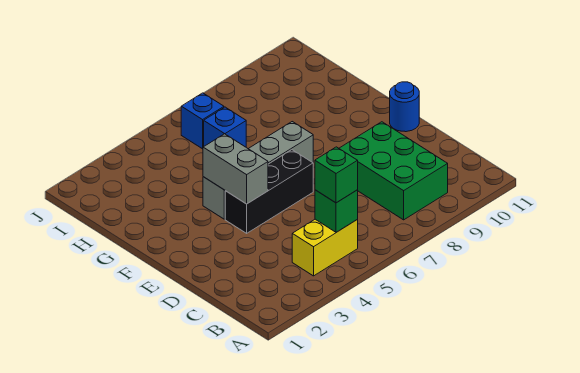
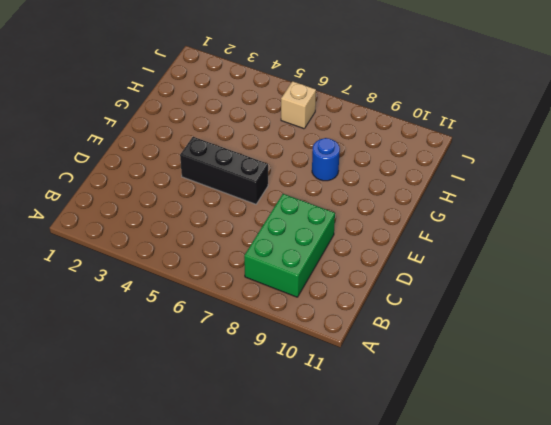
blue round brick G8 level 1 -> blue round brick E11 level 1
tan brick I6 level 1 -> blue brick I6 level 1
none -> yellow brick B4:B5 level 1
none -> grey brick F4:F7 level 1

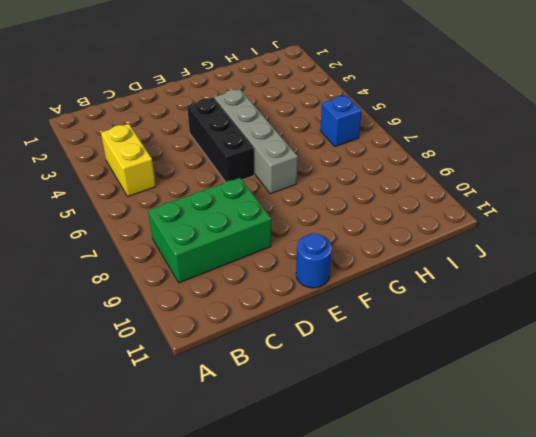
none -> blue brick H6 level 1
none -> green brick B5 level 2

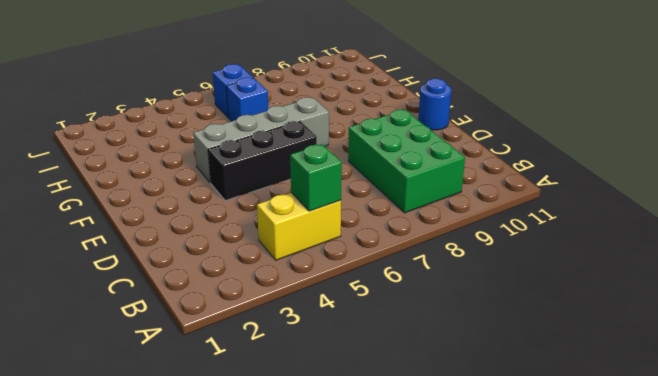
none -> grey brick E4:F4 level 2
none -> green brick B5 level 3

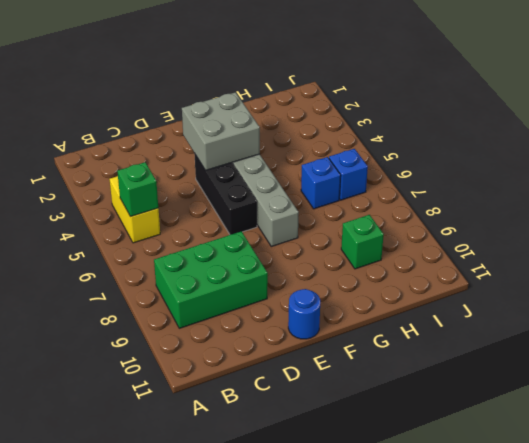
grey brick E3:F4 level 2 -> grey brick E4:F4 level 2
green brick H9 level 1 -> green brick B5 level 3

